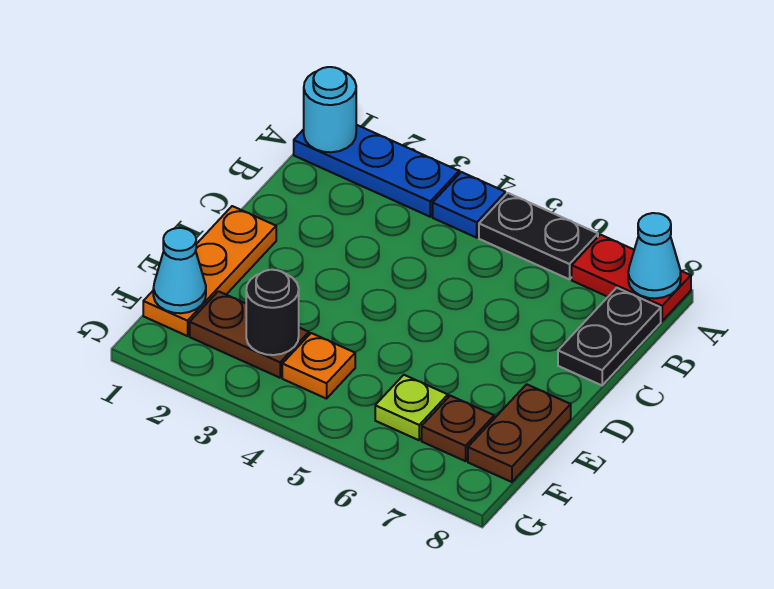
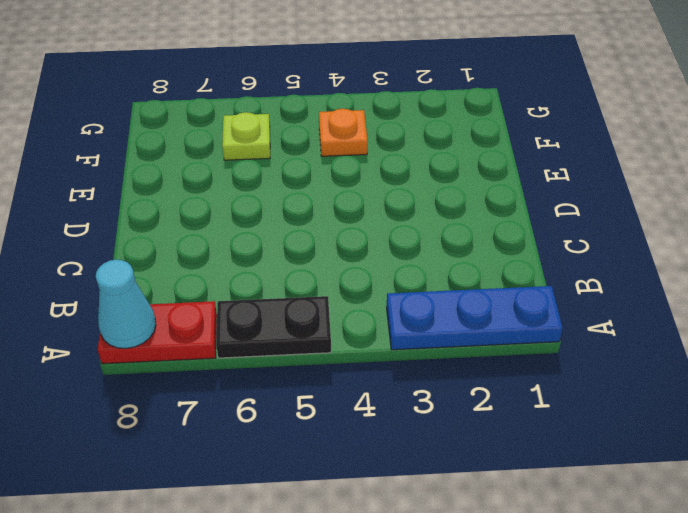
none -> blue plate A4 level 1
none -> black plate B8:C8 level 1
none -> orange plate D1:F1 level 1

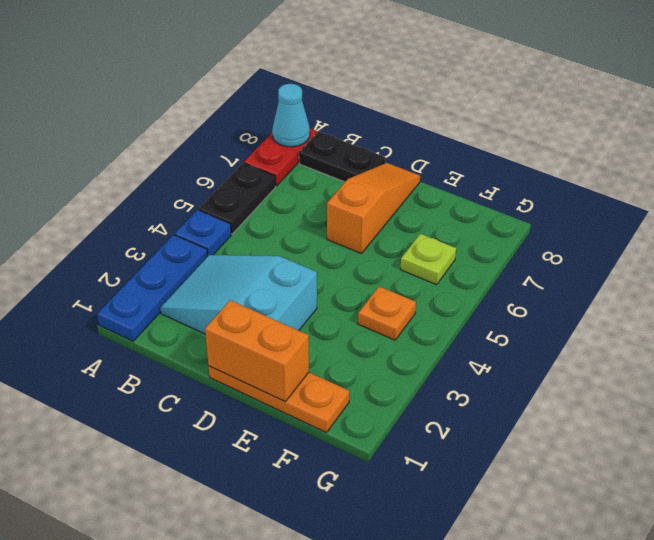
cyan slope B2:D3 level 1 top D -> none
orange brick D1:E1 level 2 -> none
orange slope D6:D8 level 1 top 6 -> none
none -> brown plate E8:F8 level 1
none -> brown plate F2:F3 level 1
none -> brown plate F7 level 1

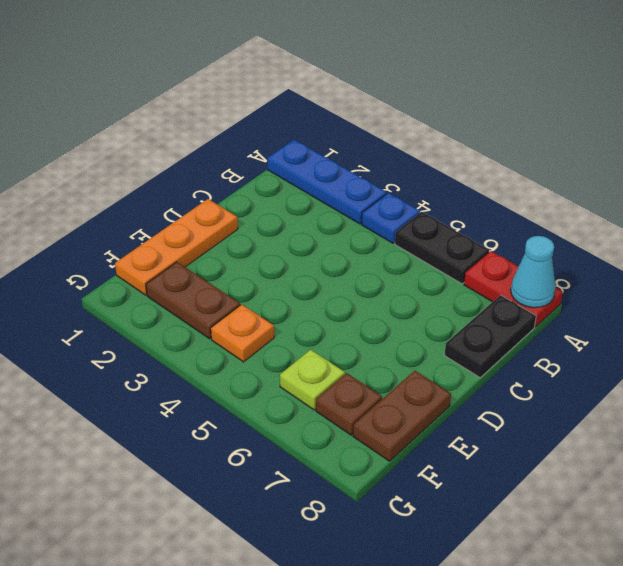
none -> cyan round brick A1 level 2
none -> cyan cone F1 level 2
none -> black round brick F3 level 2

